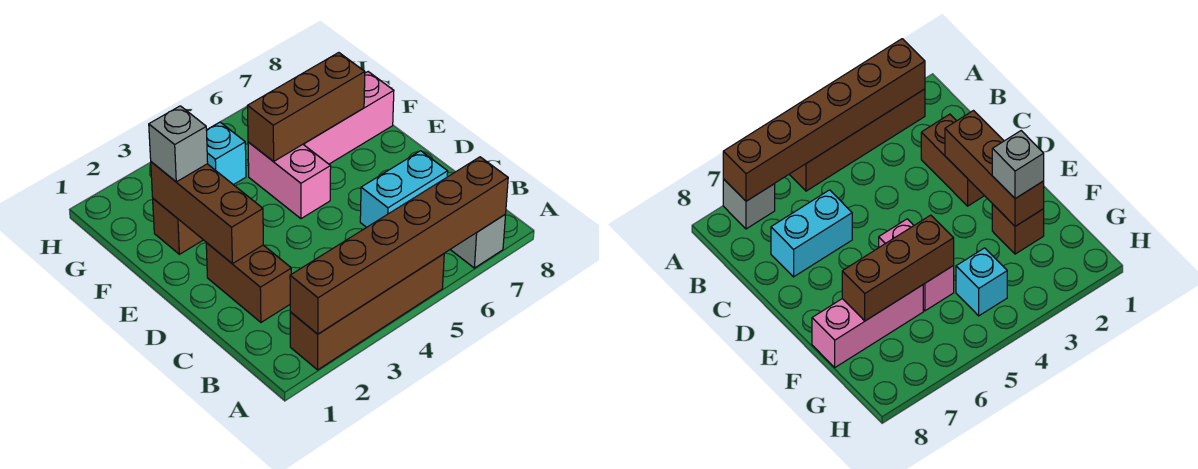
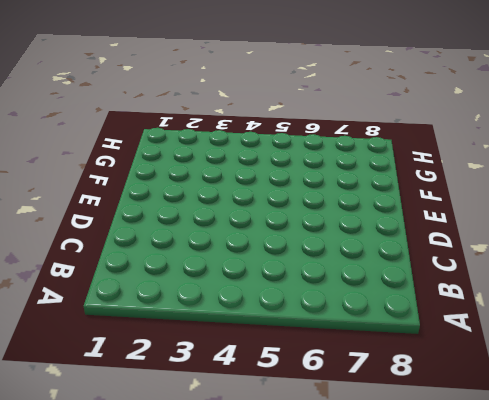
none -> brown brick A2:A5 level 1
none -> grey brick A7 level 1
none -> brown brick C2:D2 level 1

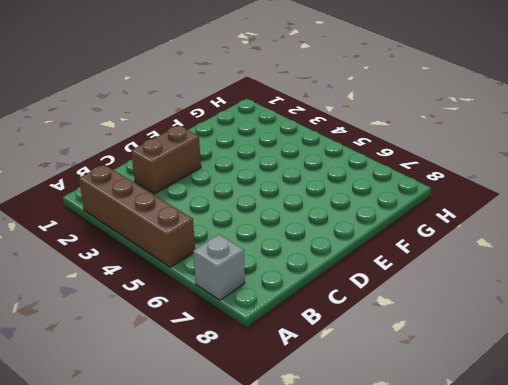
none -> cyan brick C6:C7 level 1
none -> pink brick E5:F5 level 1
none -> brown brick F2 level 1

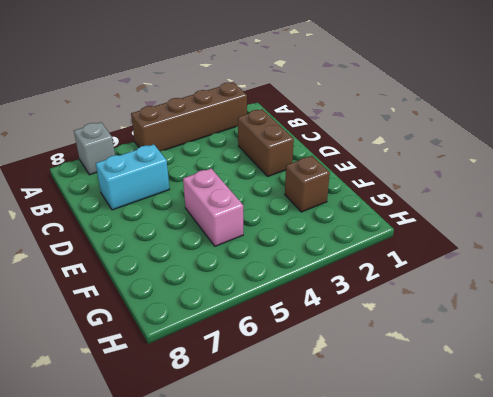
none -> pink brick F6:F8 level 1
none -> cyan brick G4 level 1
none -> brown brick A2:A7 level 2

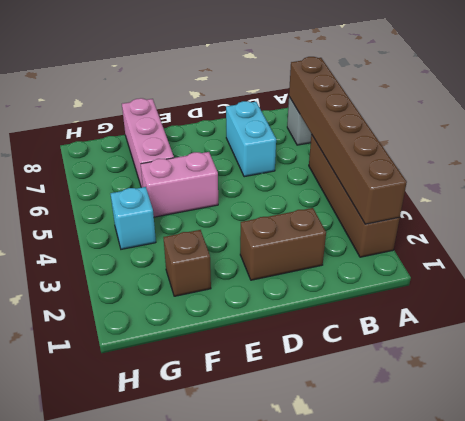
none -> brown brick D2:F2 level 2
none -> brown brick F5:F7 level 2
none -> grey brick F2 level 3

